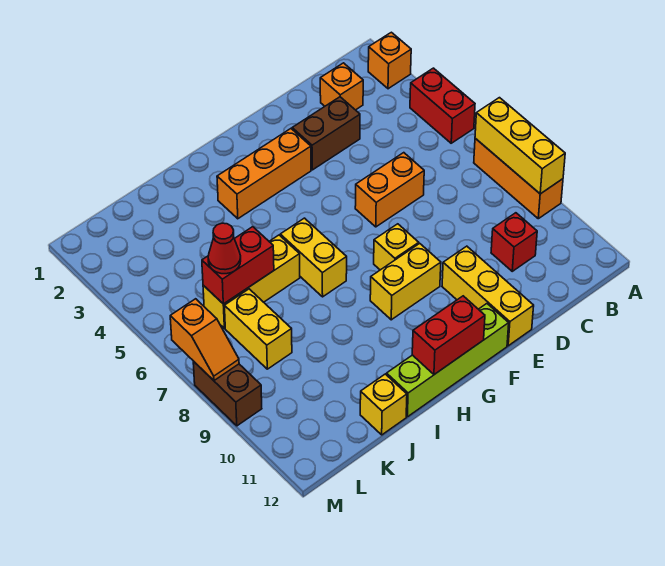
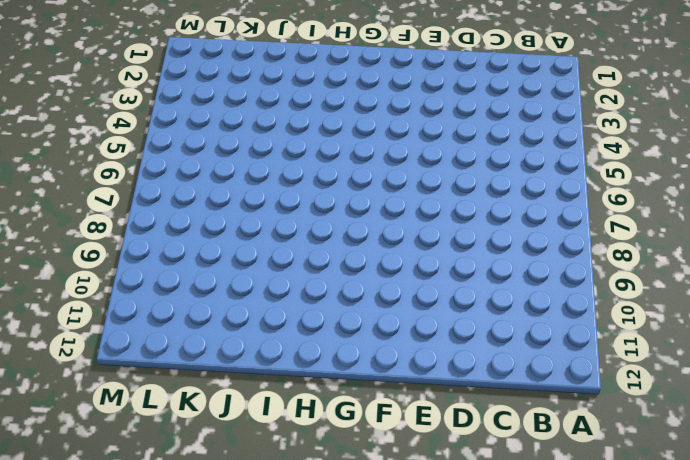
none -> orange brick A2 level 1
none -> red brick A4:A5 level 1
none -> orange brick A7:A9 level 1

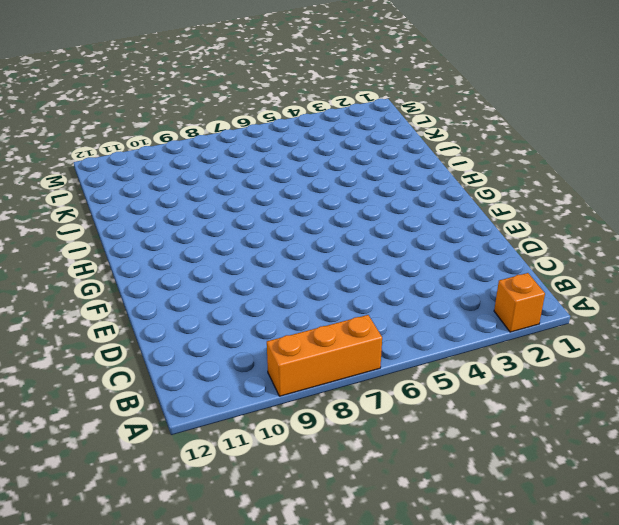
none -> red brick A4:A5 level 1
none -> orange brick C2 level 1
none -> red brick C10 level 1

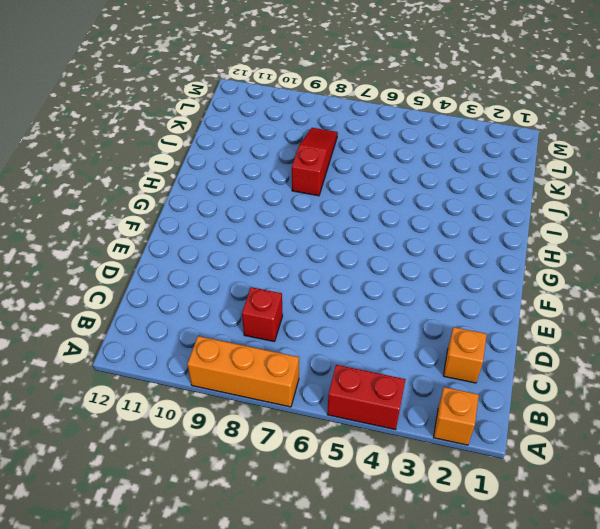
red brick C8 level 1 -> red brick C10 level 1
red slope I8:K8 level 1 top I -> yellow brick K7:K8 level 1
none -> brown brick D3:E3 level 1
none -> orange brick D6:E6 level 1
none -> yellow brick E10:E12 level 1

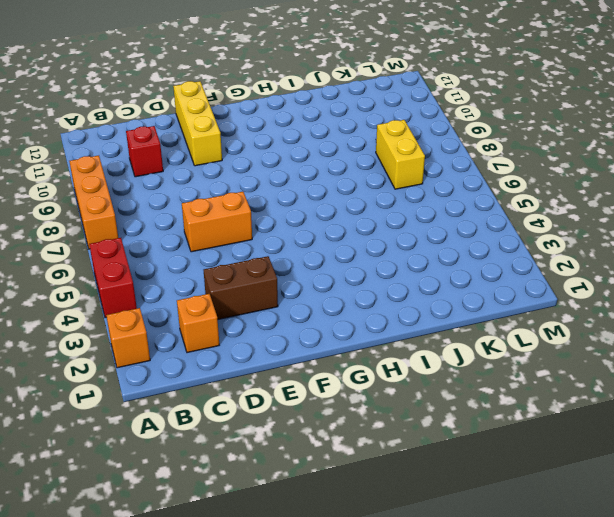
none -> orange brick F3:H3 level 1
none -> yellow brick F8 level 1
none -> yellow brick F9:G9 level 1

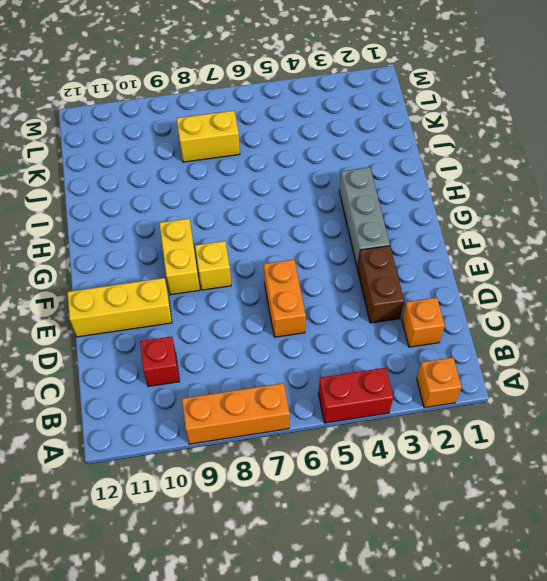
grey brick F3:H3 level 1 -> orange brick F3:H3 level 1
none -> lime brick F12:I12 level 1
none -> yellow brick H6:H7 level 1
none -> yellow brick I6:K6 level 1

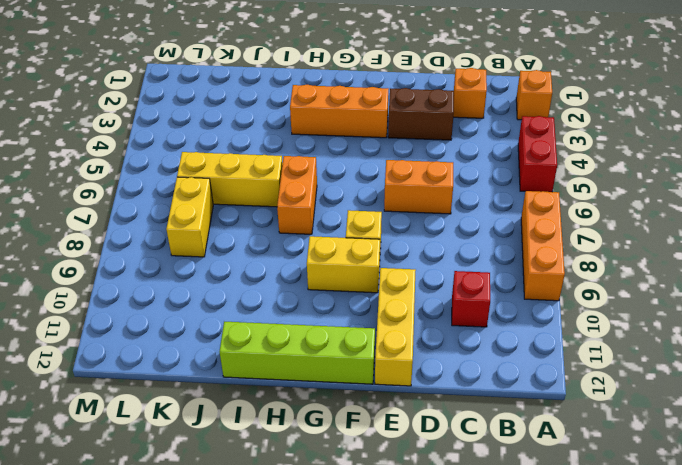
orange brick H6:H7 level 1 -> yellow brick H6:H7 level 1
none -> yellow brick J12 level 1
none -> brown brick M8:M9 level 1
none -> yellow brick A7:A9 level 2

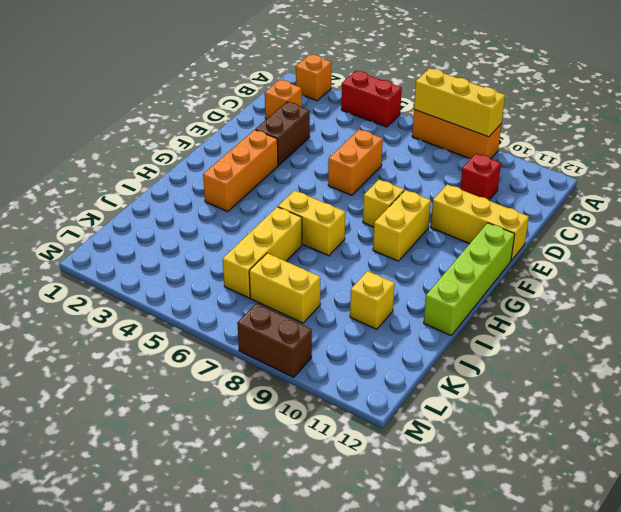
yellow brick J10 level 1 -> yellow brick J12 level 1
none -> red brick G12:H12 level 2
none -> red brick J6:K6 level 2
none -> orange slope M7:M8 level 2 top 7

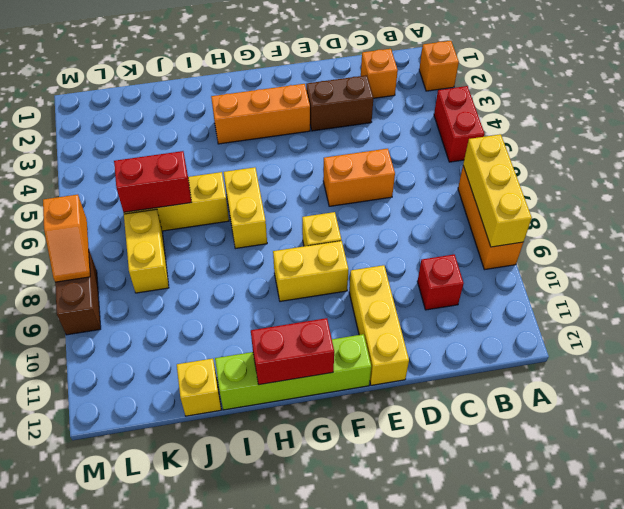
none -> red cone K6 level 3

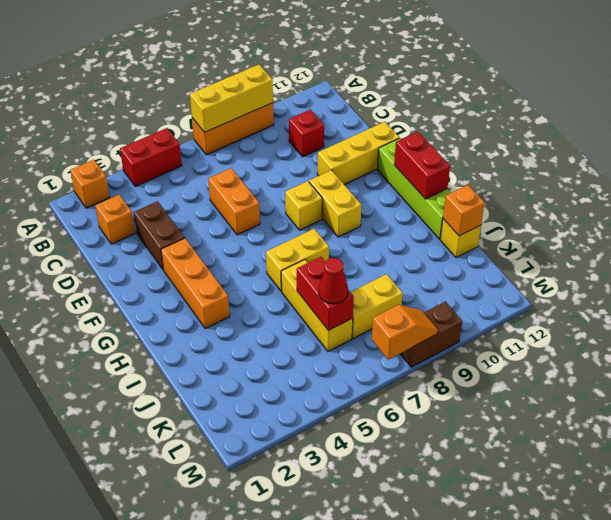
orange brick J12 level 2 -> none

